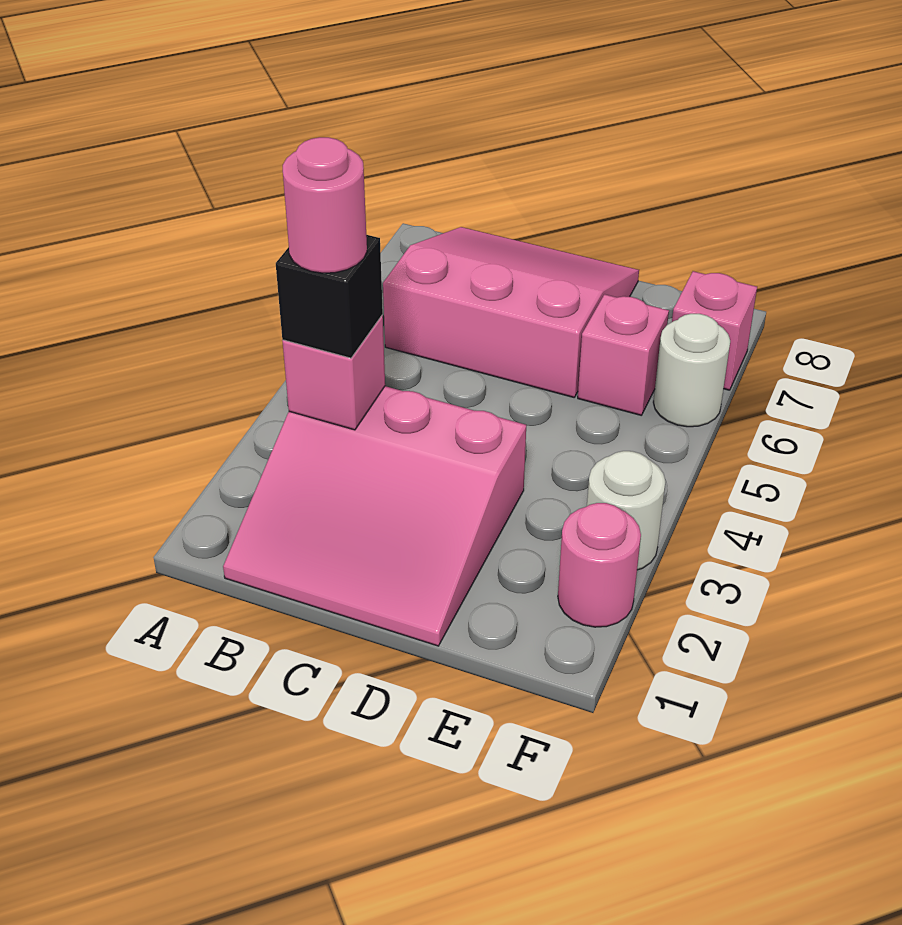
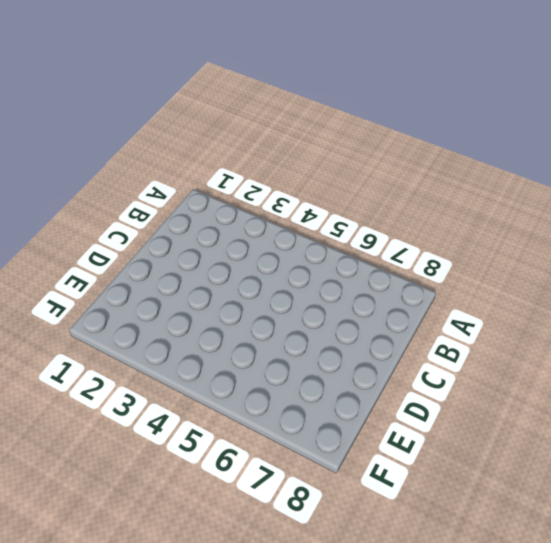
none -> pink slope B1:D3 level 1 top 3
none -> pink slope B6:D8 level 1 top 6

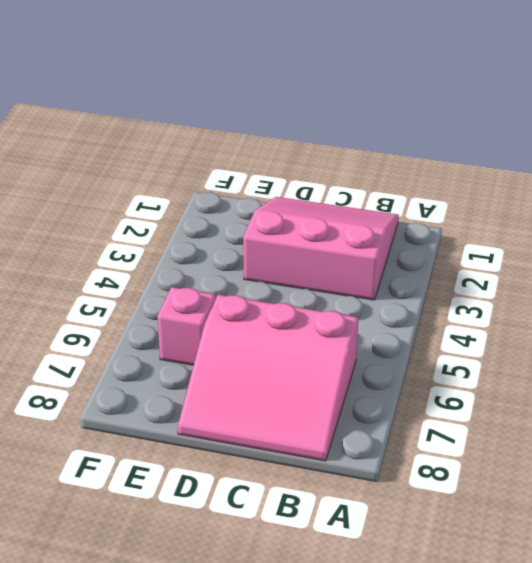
none -> pink round brick F2 level 1
none -> white round brick F3 level 1

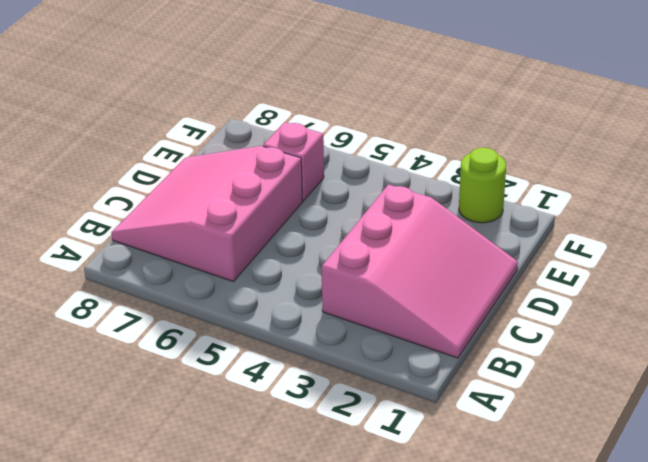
lime round brick F2 level 1 -> pink round brick F2 level 1
none -> white round brick F3 level 1
none -> white round brick F6 level 1

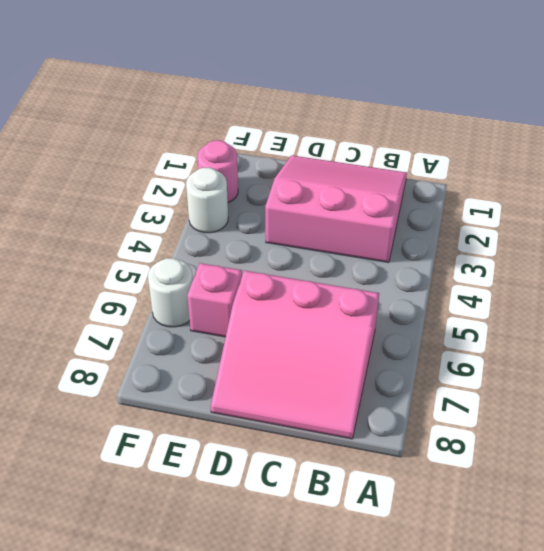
none -> pink brick F7 level 1
none -> pink brick B3 level 2

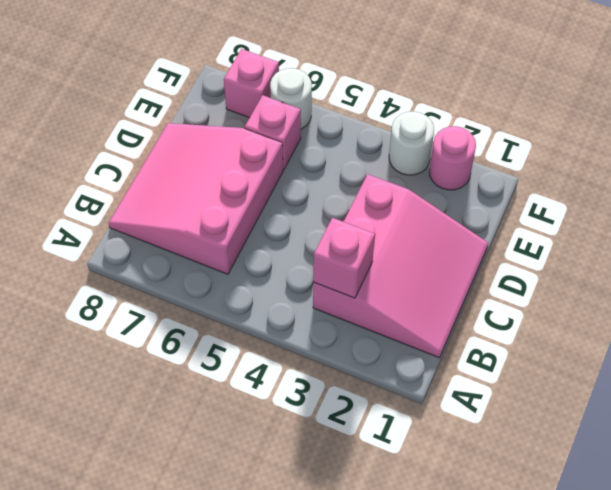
none -> black brick B3 level 3
none -> pink round brick B3 level 4

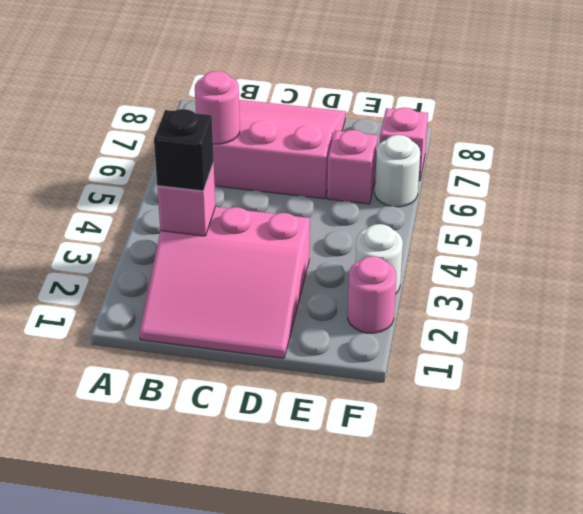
pink round brick B6 level 2 -> pink round brick B3 level 4

